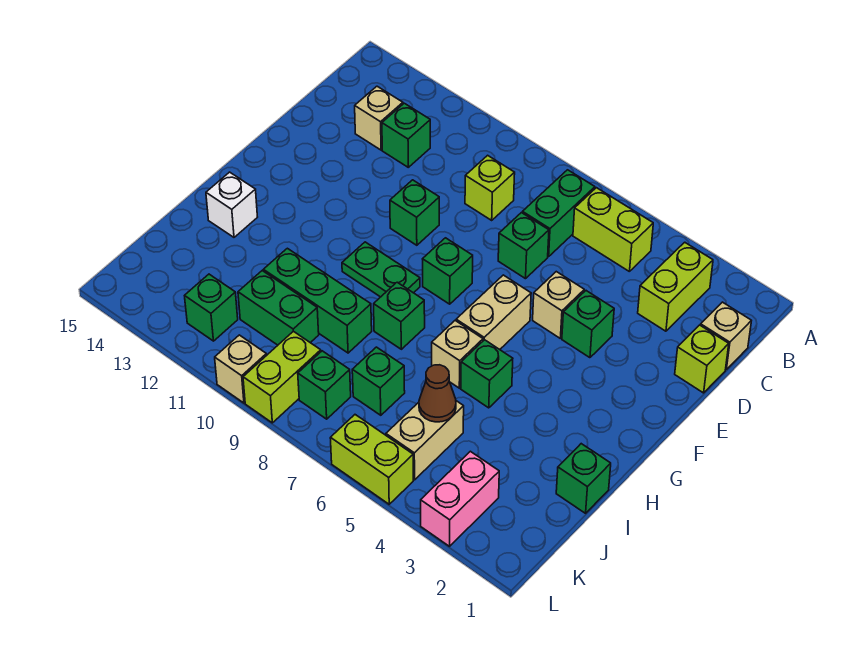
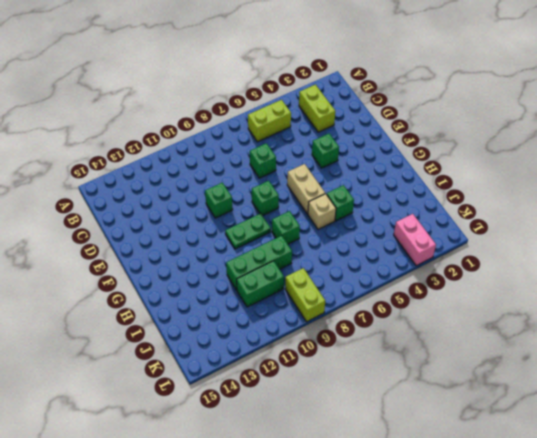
none -> green brick B7:C7 level 1
none -> tan brick C1 level 1
none -> lime brick C9 level 1
none -> green brick C12 level 1

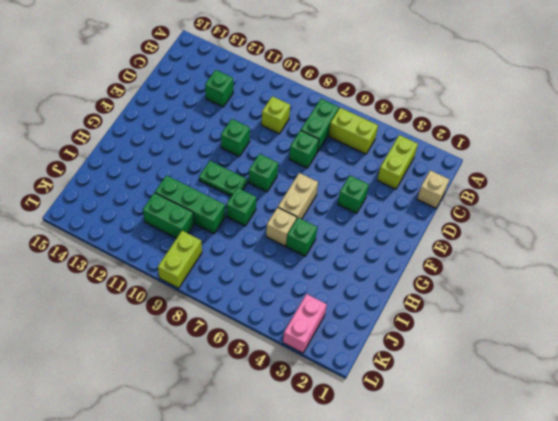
none -> tan brick C13 level 1
none -> lime brick D1 level 1
none -> tan brick E5 level 1
none -> white brick H14 level 1

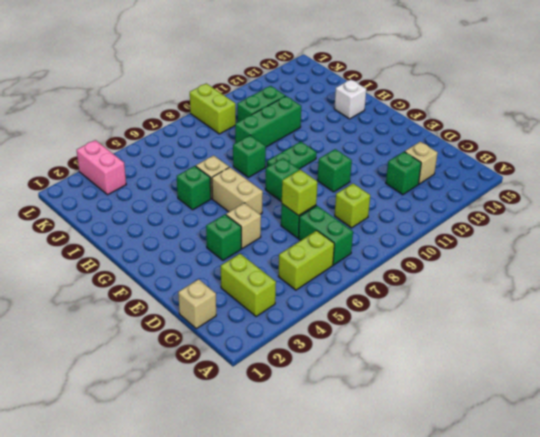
lime brick D7 level 2 -> lime brick D1 level 1
none -> green brick I1 level 1
none -> tan brick J5:K5 level 1
none -> green brick J7 level 1
none -> green brick K8 level 1

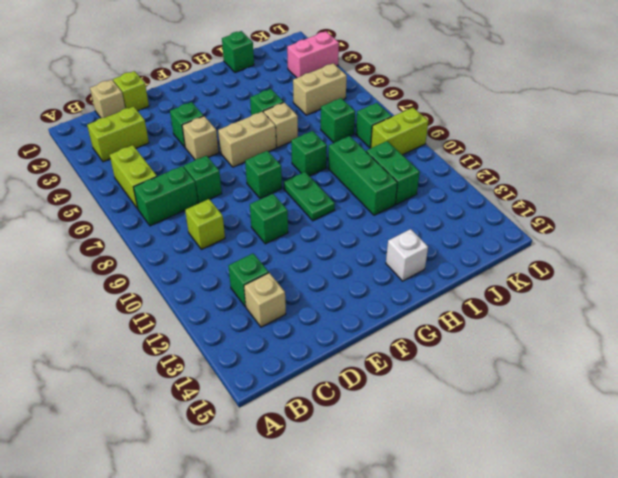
none -> green brick K12 level 1
none -> lime brick L5:L6 level 1
none -> tan brick L10 level 1
none -> brown cone J5 level 2

